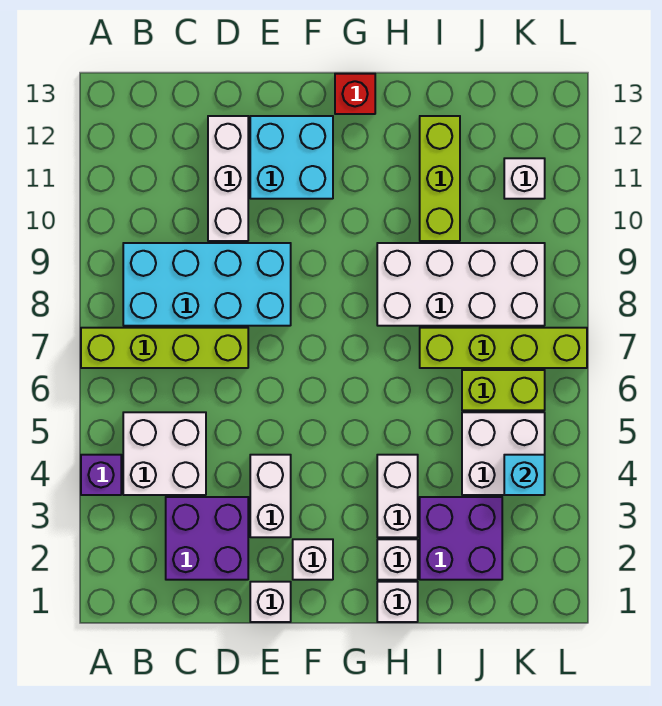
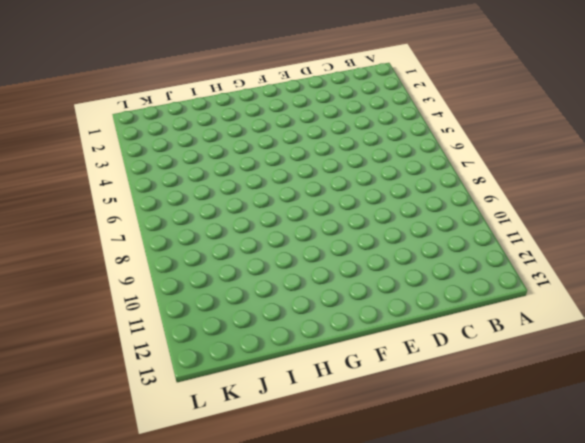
none -> purple brick A4 level 1
none -> lime brick A7:D7 level 1
none -> white brick B4:C5 level 1

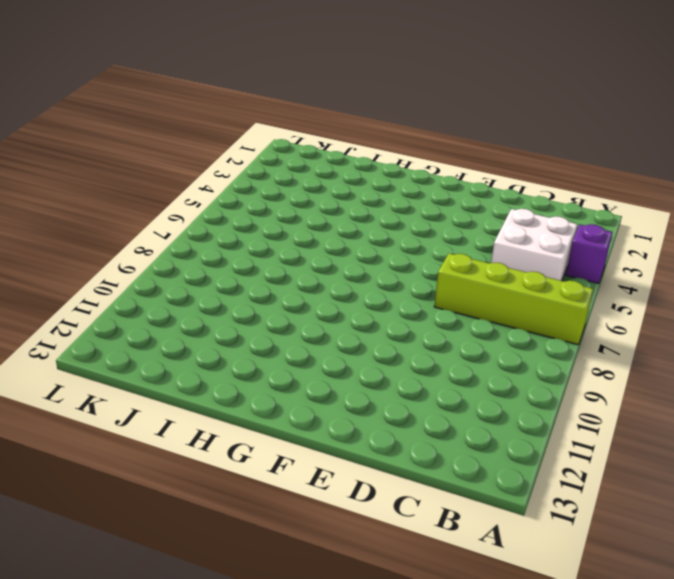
none -> cyan brick B8:E9 level 1
none -> purple brick C2:D3 level 1
none -> white brick D10:D12 level 1

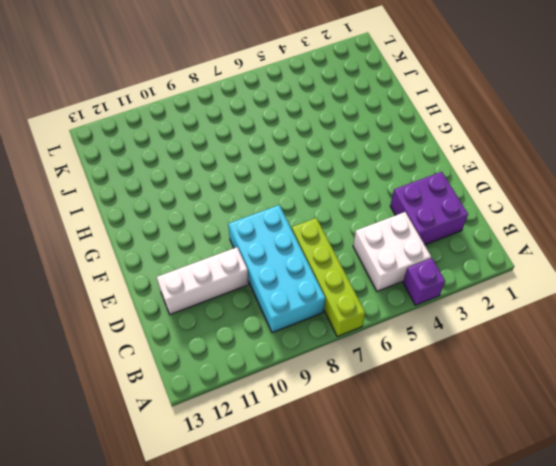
none -> white brick E1 level 1
none -> white brick E3:E4 level 1
none -> cyan brick E11:F12 level 1

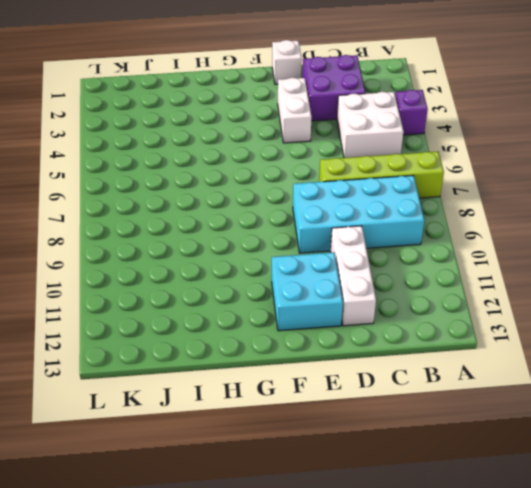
none -> white brick F2 level 1
none -> red brick G13 level 1
none -> white brick H1 level 1

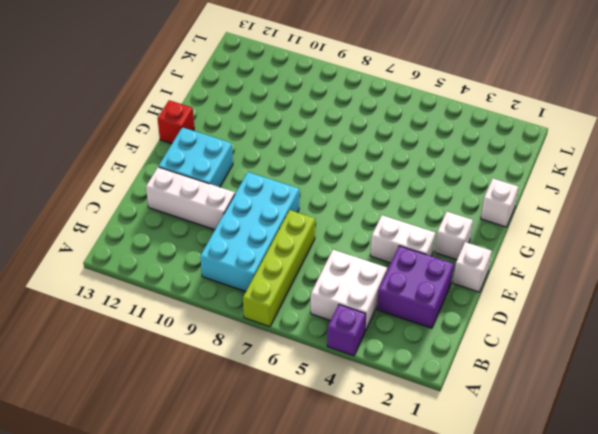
none -> white brick H2 level 1
none -> white brick H3:H4 level 1
none -> white brick H8:K9 level 1

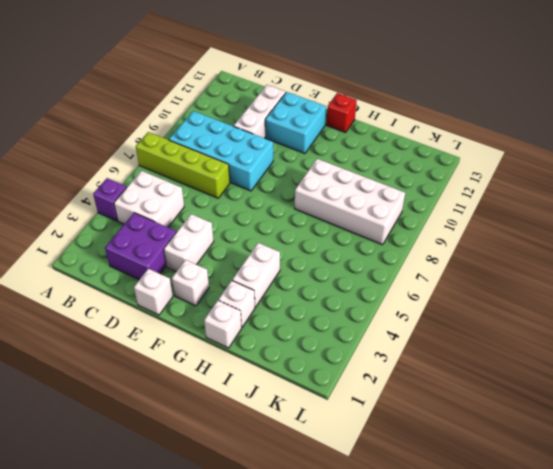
none -> purple brick I2:J3 level 1
none -> lime brick I7:L7 level 1
none -> lime brick I10:I12 level 1

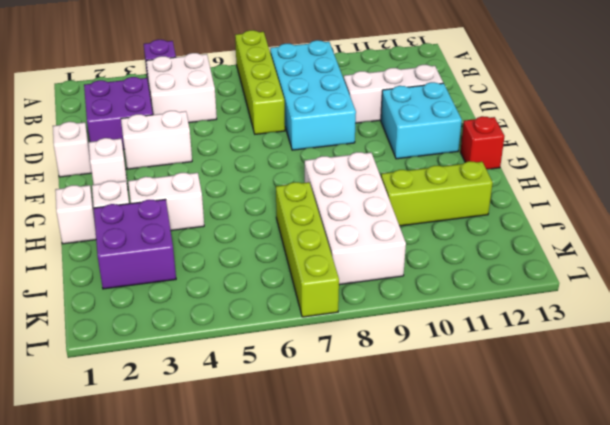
none -> white brick J4:K5 level 1
none -> lime brick J6:K6 level 1
none -> white brick K11 level 1

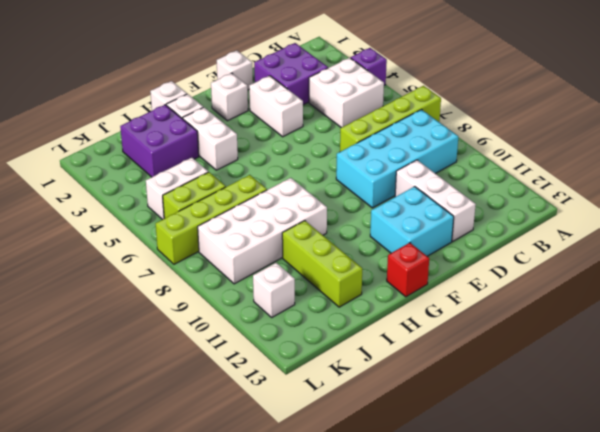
white brick J5:K5 level 1 -> white brick J4:K5 level 1
none -> cyan brick K4 level 2

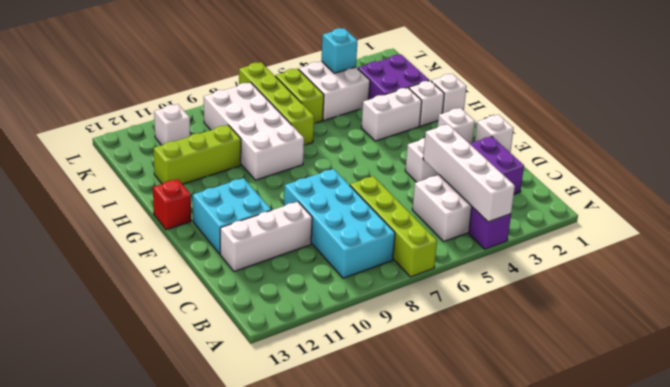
white brick A4:D4 level 2 -> none

